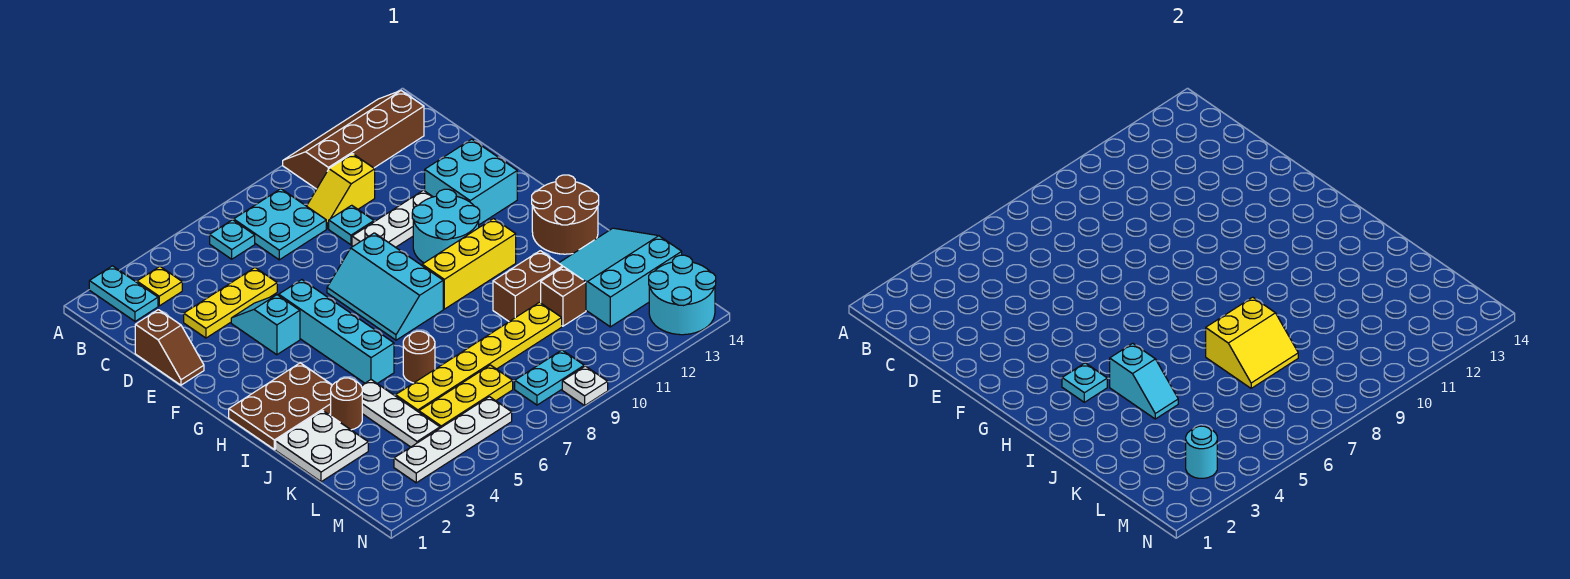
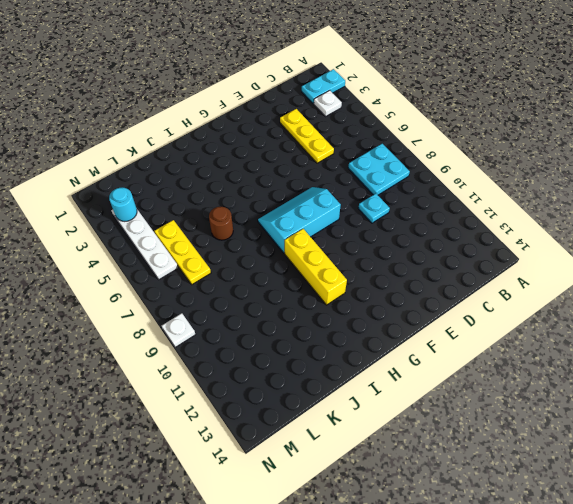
white plate B3 level 1 -> yellow plate B3 level 1
none -> brown slope A10:B13 level 1 top B
none -> cyan plate B6 level 1
none -> yellow slope C9:C10 level 1 top 10
none -> brown slope D1:E1 level 1 top D

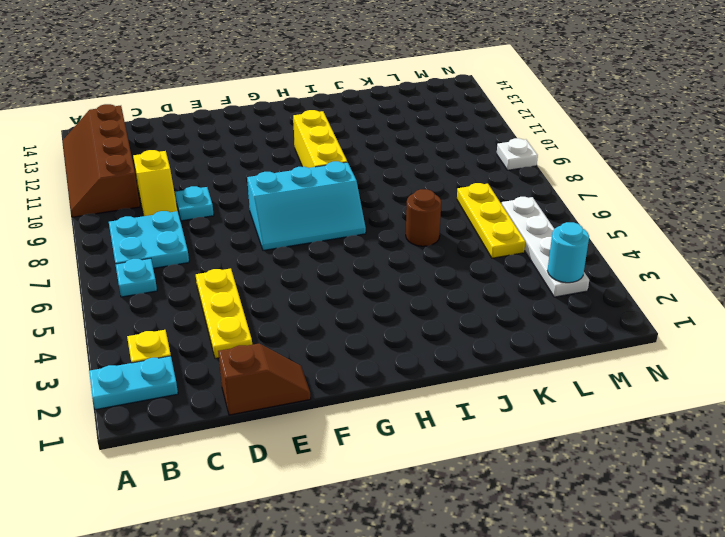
none -> cyan slope E4:F4 level 1 top F
none -> white plate E9:E11 level 1
none -> cyan brick E12:F13 level 1
none -> cyan brick F5:I5 level 1

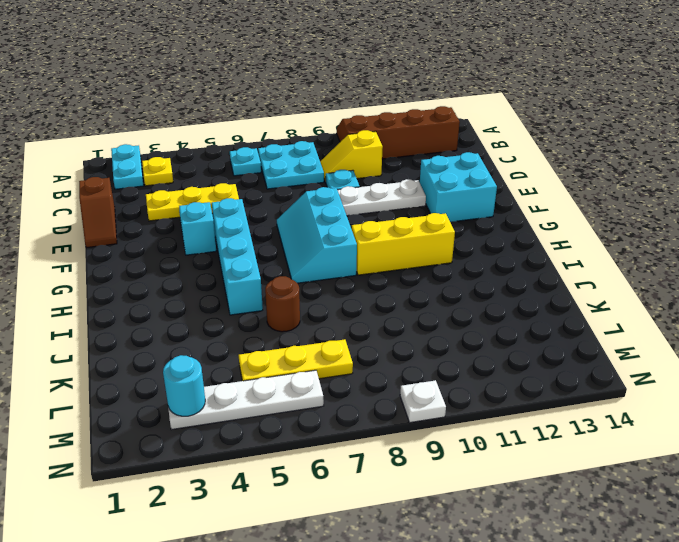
none -> cyan round brick F10:G11 level 1
none -> brown plate H1:I3 level 1
none -> brown round brick H13:I14 level 1
none -> white plate J1:K2 level 1

